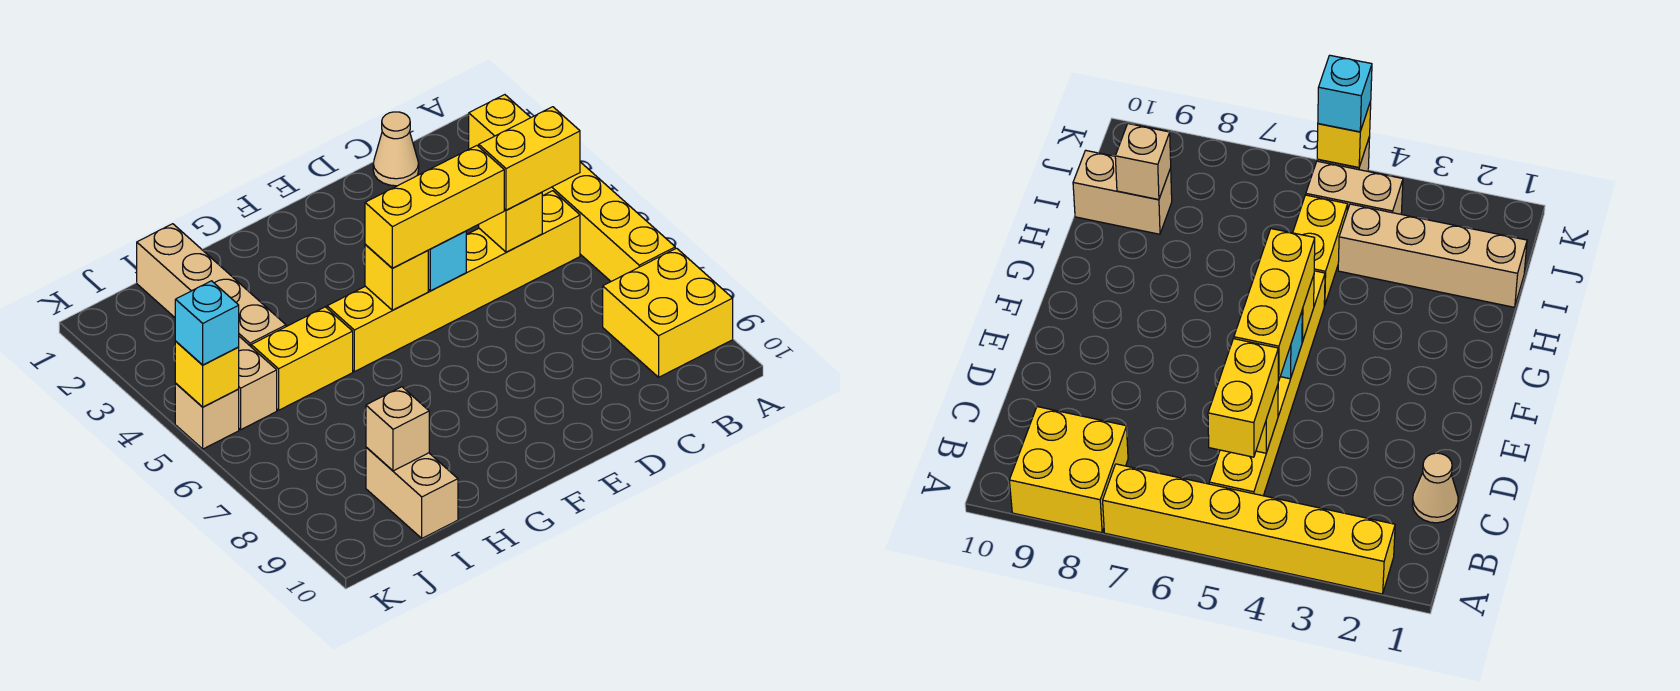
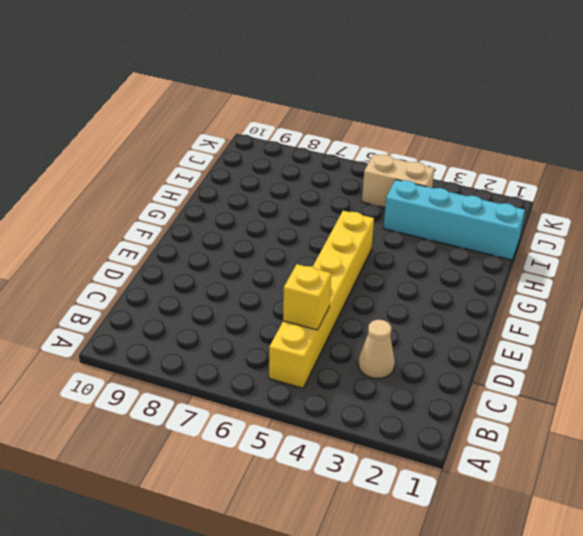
tan cone C3 level 1 -> tan cone C1 level 1
cyan brick I1:I4 level 1 -> tan brick I1:I4 level 1
none -> yellow brick A2:A7 level 1
none -> yellow brick A8:B9 level 1
none -> yellow brick H5:I5 level 1

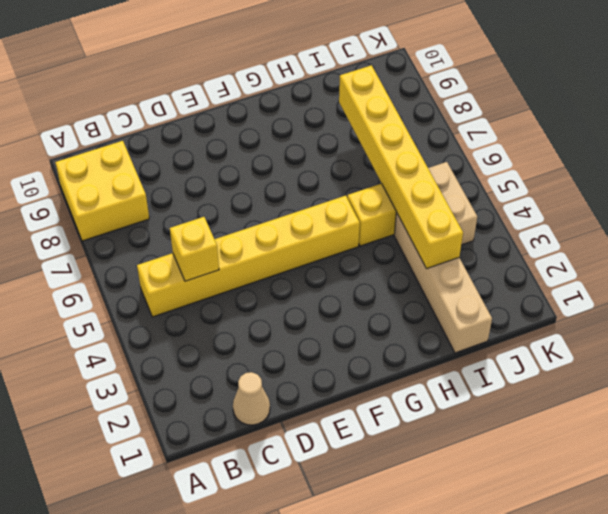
yellow brick I3:I8 level 2 -> yellow brick A2:A7 level 1
none -> tan brick I9:I10 level 1
none -> tan brick K5 level 1
none -> cyan brick E5 level 2

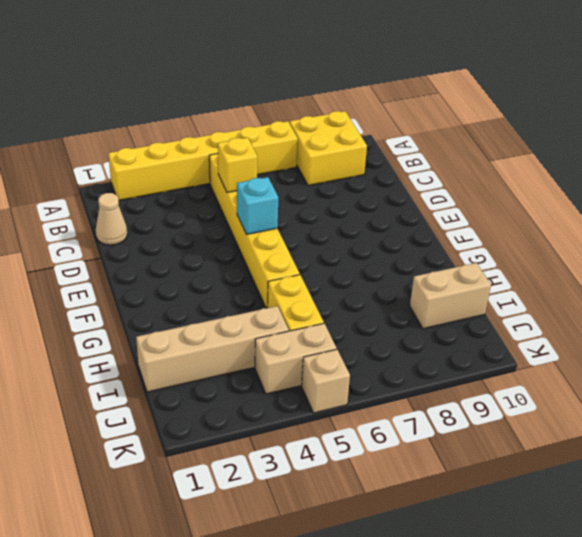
none -> yellow brick F5 level 2
none -> tan brick I9 level 2
none -> yellow brick K5 level 2

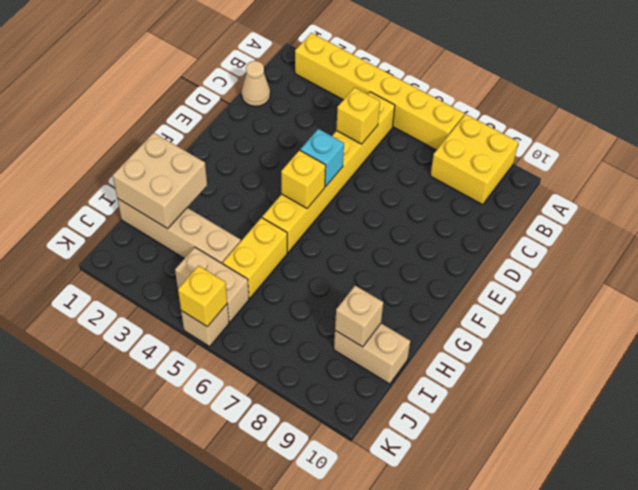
tan brick H1:I2 level 2 -> none
none -> yellow brick B5:C5 level 3
none -> yellow brick D5:F5 level 3
none -> cyan brick K5 level 3

